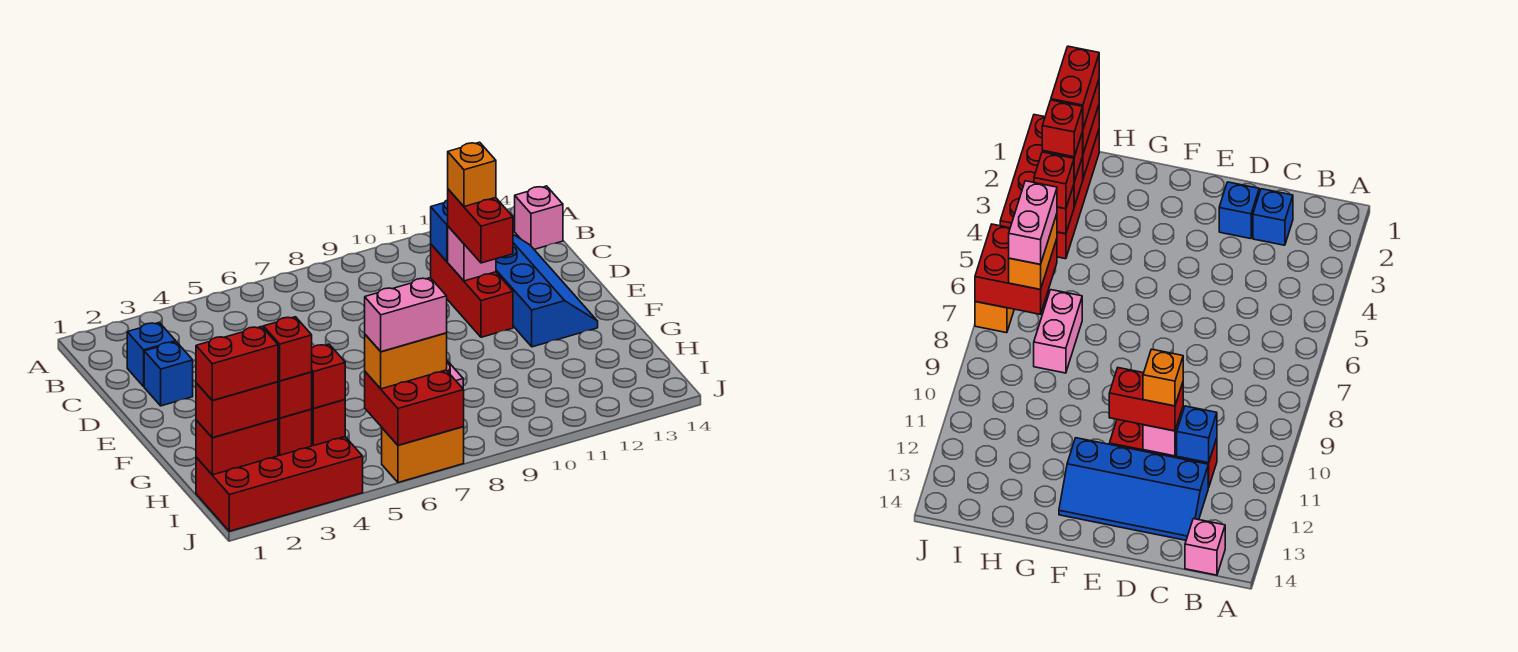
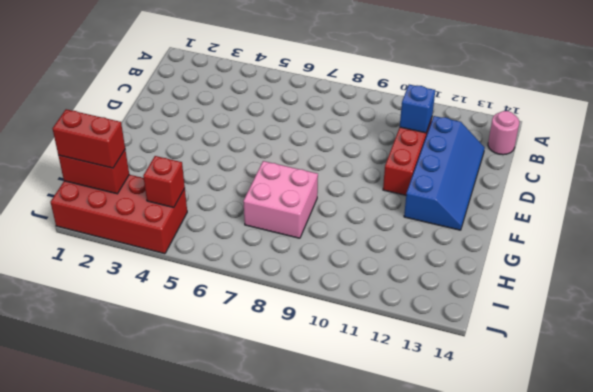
pink round brick B14 level 1 -> pink brick B14 level 1
pink brick G7:H8 level 1 -> pink brick H7:H8 level 1
none -> blue brick C2 level 1
none -> blue brick D2 level 1
none -> orange brick J6:J7 level 1

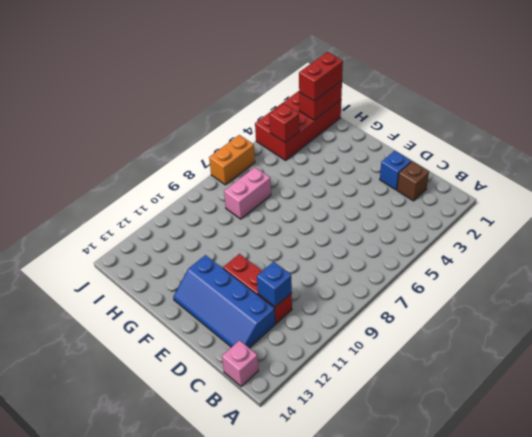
brown brick C2 level 1 -> blue brick C2 level 1
none -> pink brick D11 level 2
none -> red brick I3 level 2
none -> red brick I6:J7 level 2

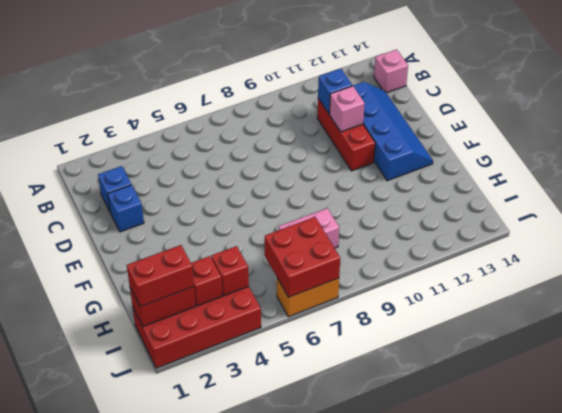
none -> red brick D11:E11 level 3
none -> red brick I3 level 3
none -> red brick I4 level 3

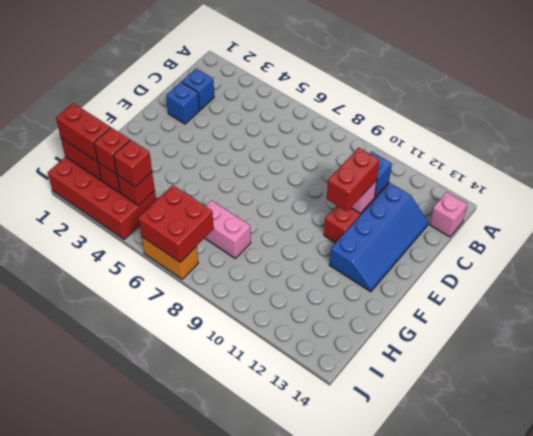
none -> orange brick I6:I7 level 3
none -> orange brick D11 level 4
none -> red brick I1:I2 level 4

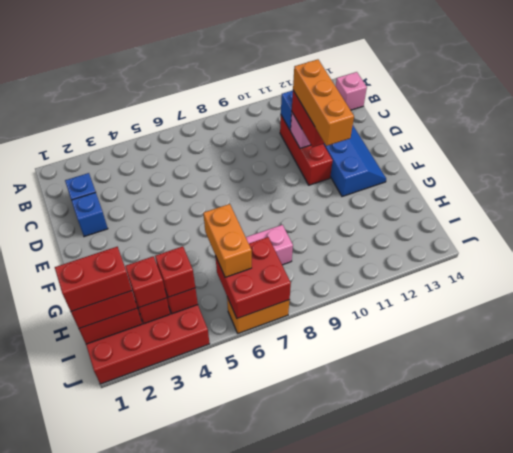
orange brick D11:F11 level 4 -> orange brick D11 level 4
orange brick H6:I6 level 3 -> orange brick I6:I7 level 3
none -> red brick I3 level 4
none -> pink brick I6:I7 level 4

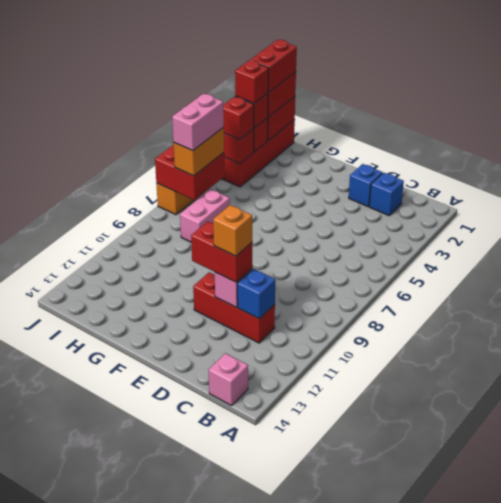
none -> blue slope C12:F13 level 1 top 12

